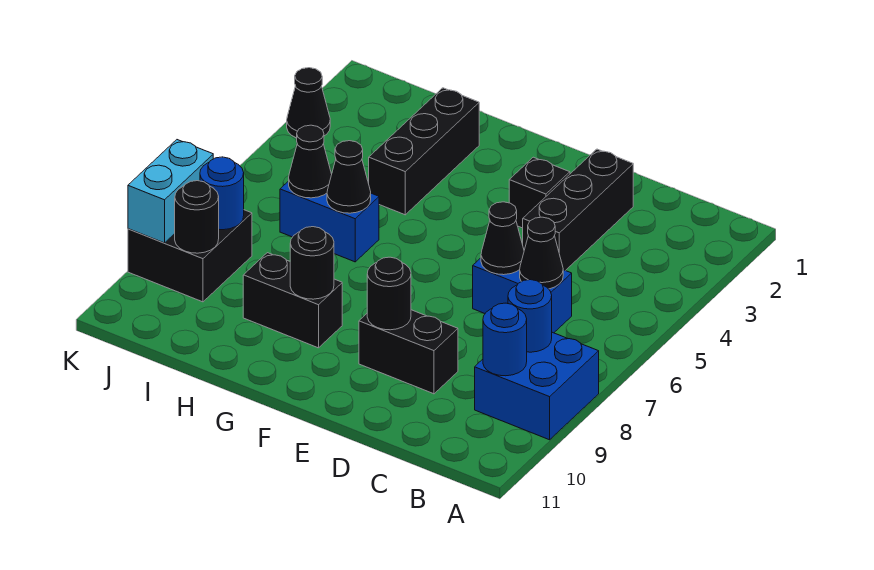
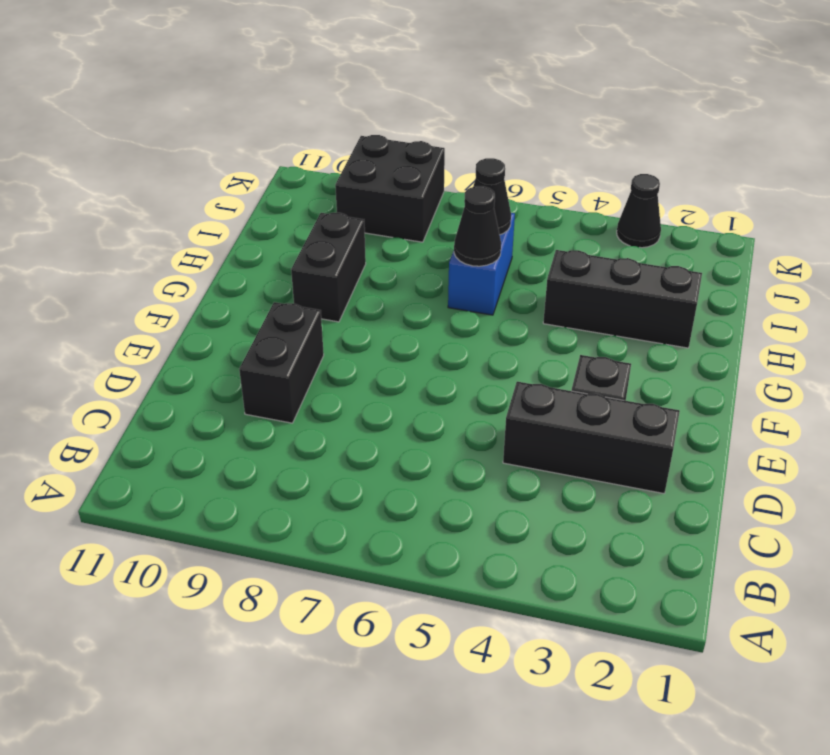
none -> blue brick A8:B9 level 1
none -> blue brick C6:D6 level 1
none -> blue round brick B8 level 2

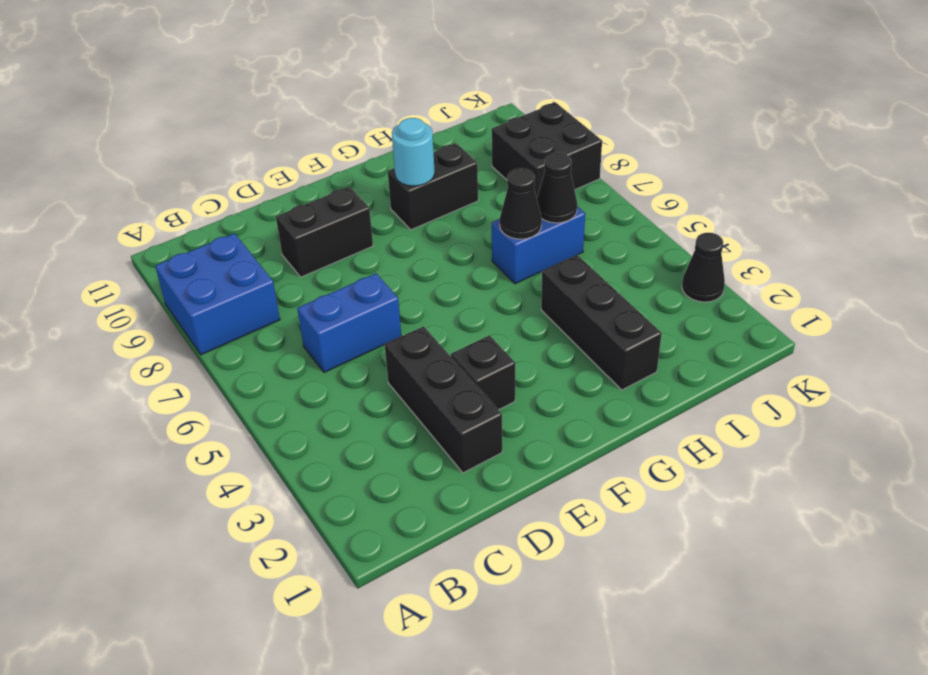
cyan round brick G9 level 2 -> black round brick G9 level 2
none -> blue round brick B8 level 2
none -> blue round brick B9 level 2
none -> black cone C6 level 2

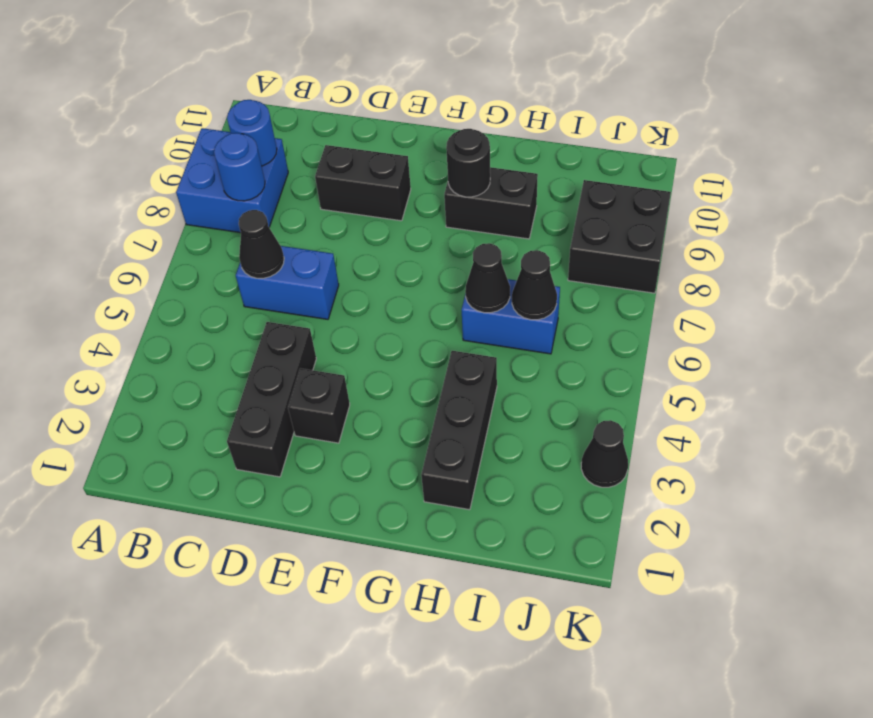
none -> black cone D6 level 2
none -> black round brick E9 level 2
none -> blue round brick J8 level 2

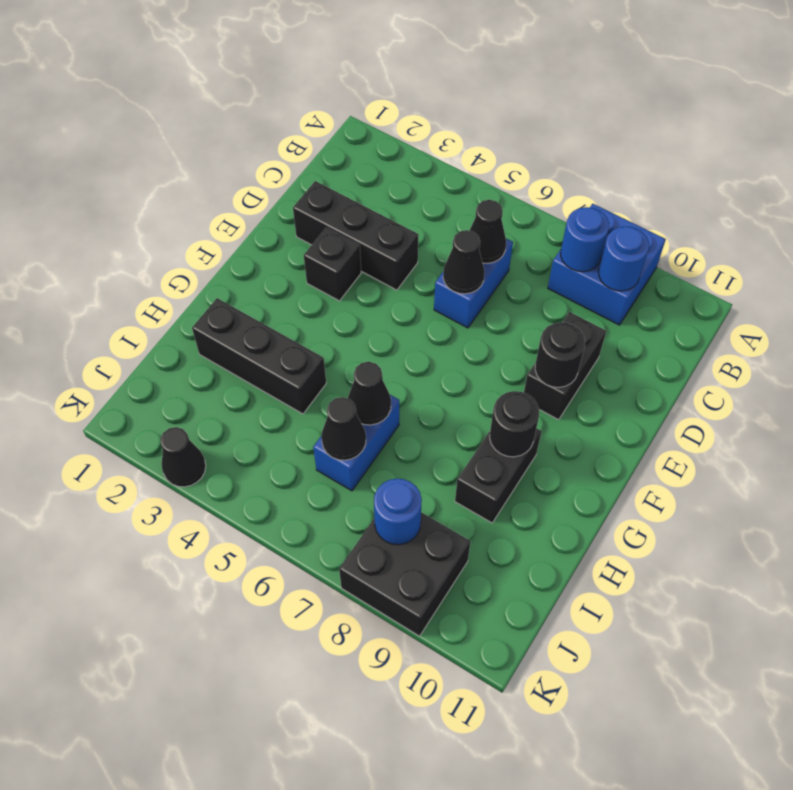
none -> black round brick J9 level 2
none -> cyan brick K8:K9 level 2

